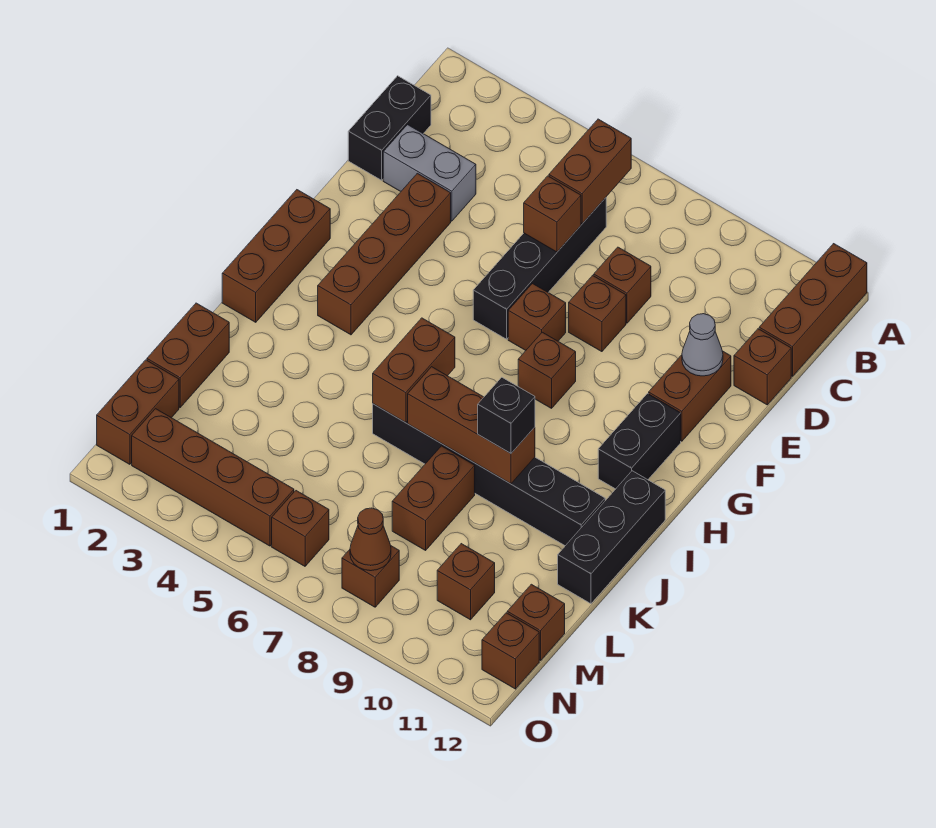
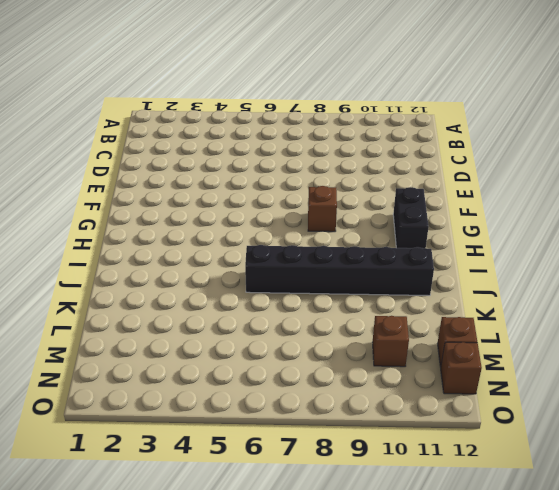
none -> brown brick A12:C12 level 1
none -> black brick C1:D1 level 1
none -> black brick C6:F6 level 1
none -> grey brick D2:D3 level 1

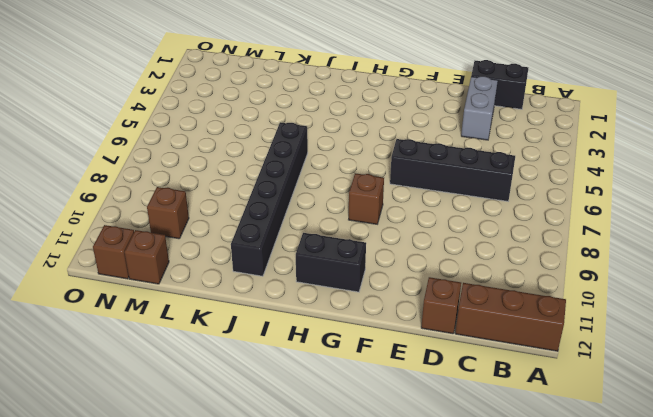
none -> brown brick D8 level 1
none -> brown brick E3:H3 level 1
none -> brown brick E8 level 1
none -> brown brick E11:F11 level 1

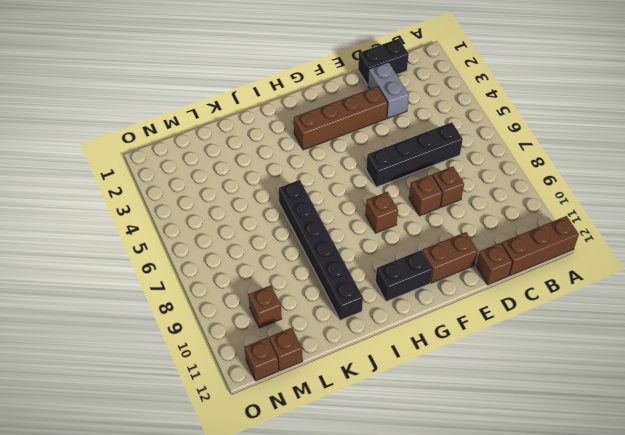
none -> brown brick F7 level 1
none -> brown brick G1:I1 level 1
none -> black brick I12:K12 level 1
none -> brown brick K1:L1 level 1

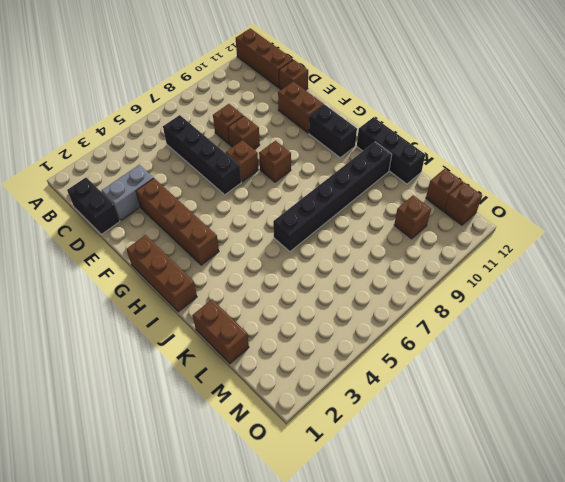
none -> brown brick K8:L8 level 1
none -> brown brick M1:N1 level 1
none -> brown brick N2:N5 level 1
none -> brown brick N6 level 1

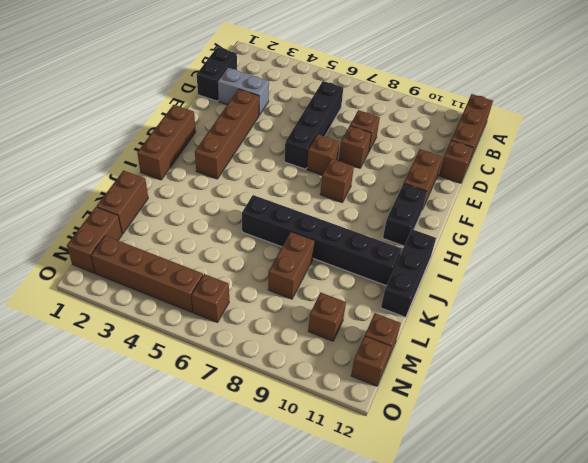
none -> brown brick N8 level 1
none -> brown brick B6:C6 level 2
none -> brown brick D6 level 2
none -> grey cone E11 level 2

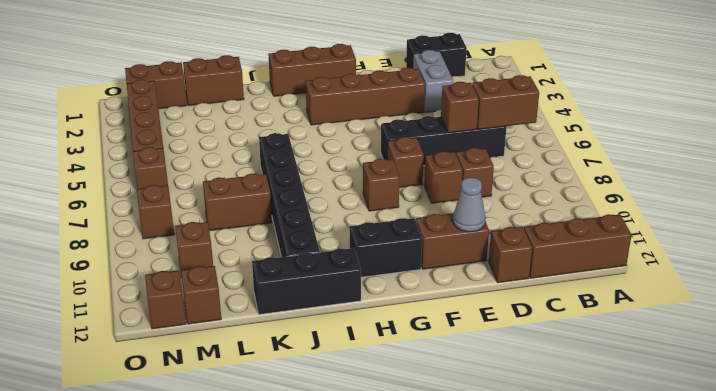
none -> brown brick I6:J6 level 2
none -> brown brick J7:J9 level 2
none -> brown cone N8 level 2
none -> black brick J9 level 3

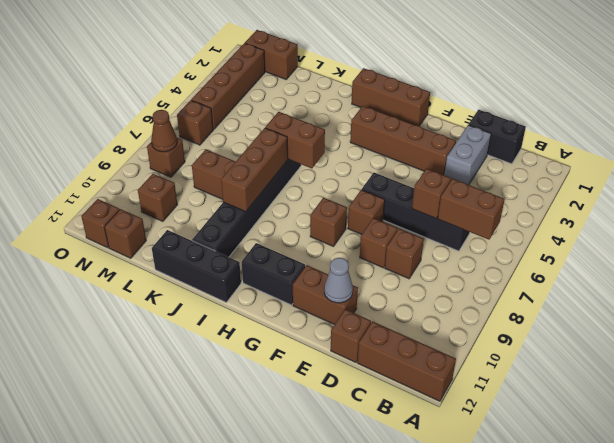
none -> brown brick K1:L1 level 1
none -> black brick J9 level 3

